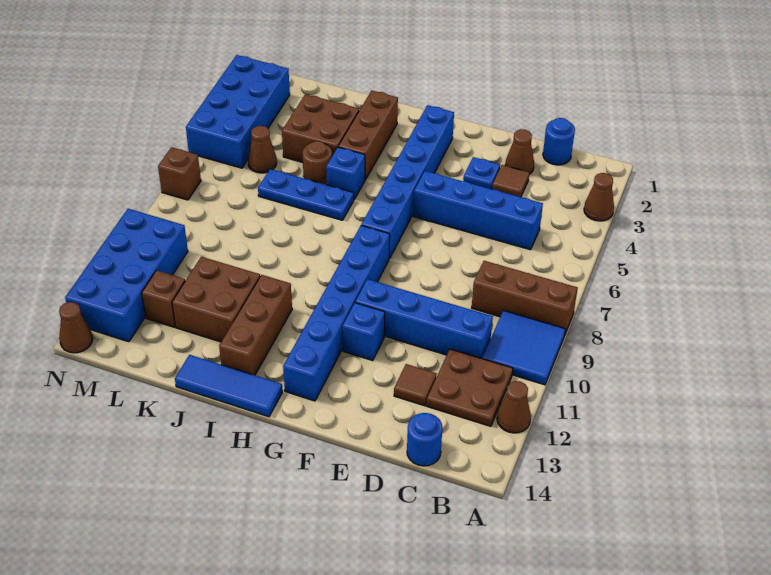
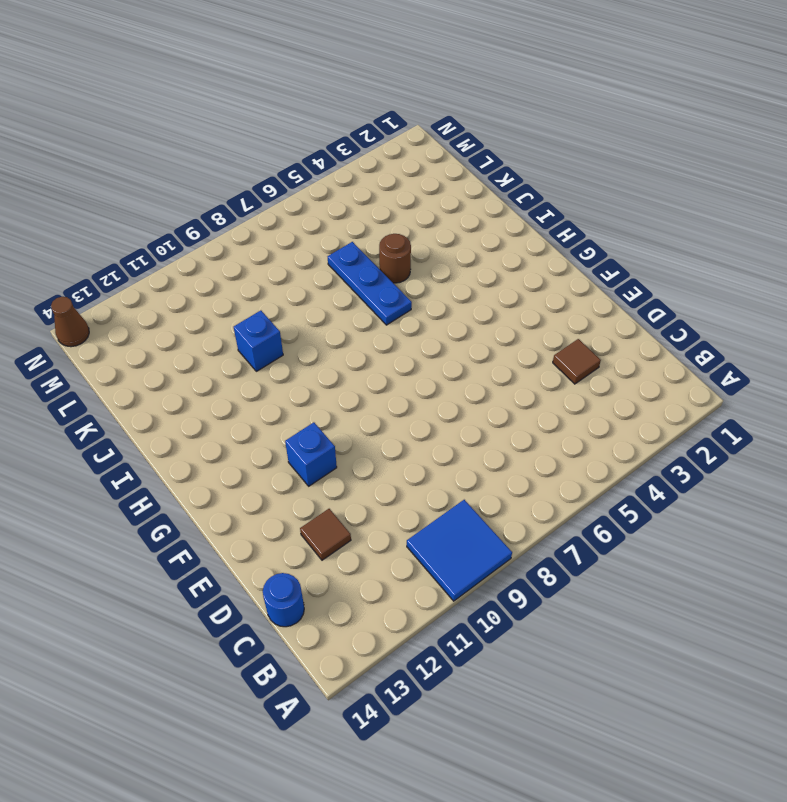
blue brick J10 level 1 -> blue brick I5 level 1
none -> brown cone A3 level 1
none -> brown brick A8:C8 level 1
none -> brown cone A12 level 1
none -> brown plate B11:C12 level 1

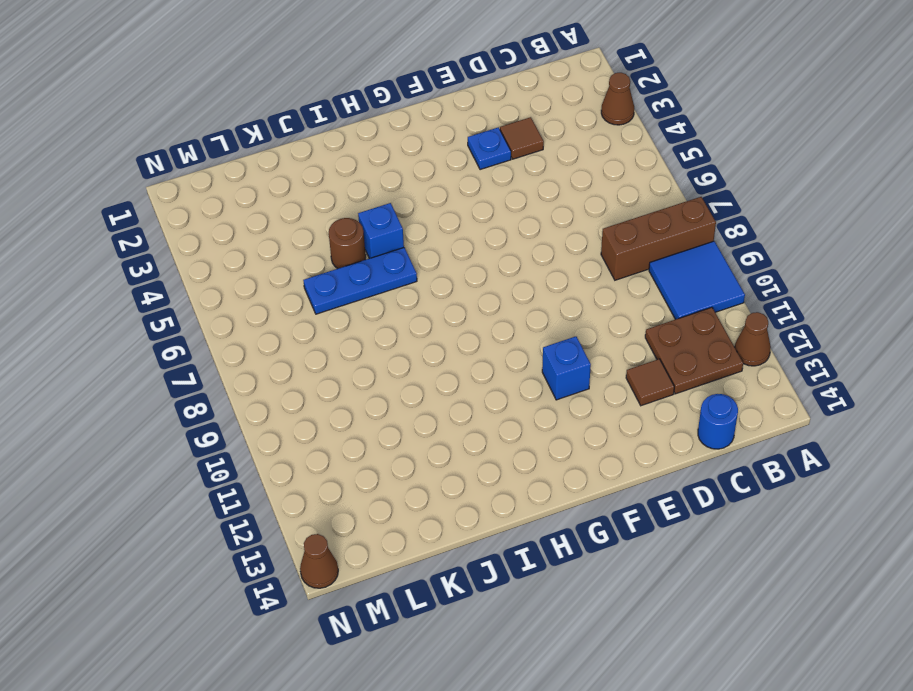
none -> blue round brick C1 level 1
none -> blue brick C5:F5 level 1
none -> blue brick C10:F10 level 1
none -> brown cone D2 level 1

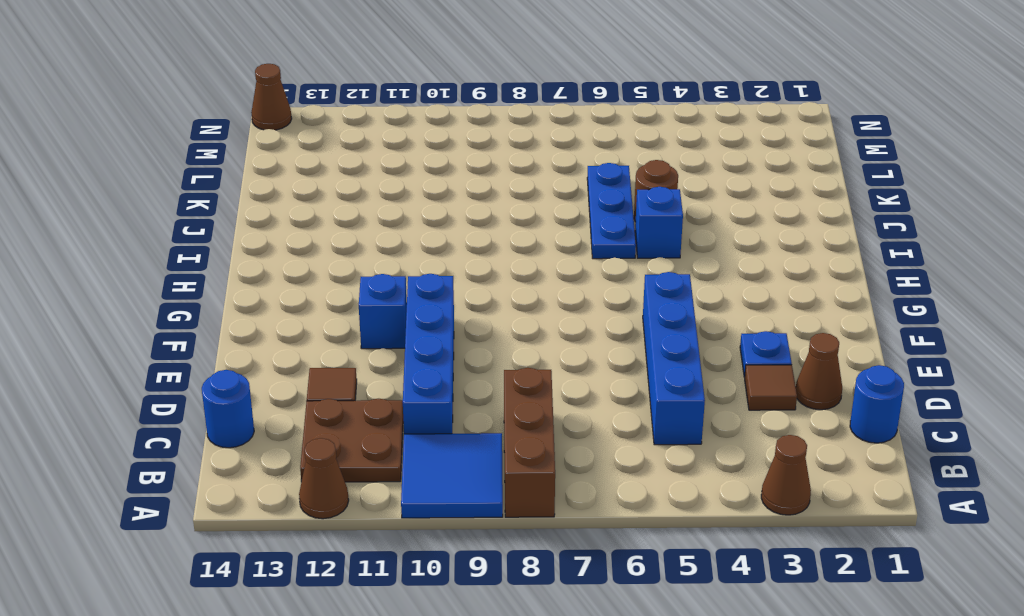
none -> blue brick G2:G7 level 1
none -> blue brick G8:G13 level 1
none -> blue tile H14:J14 level 1
none -> brown brick I2:I4 level 1

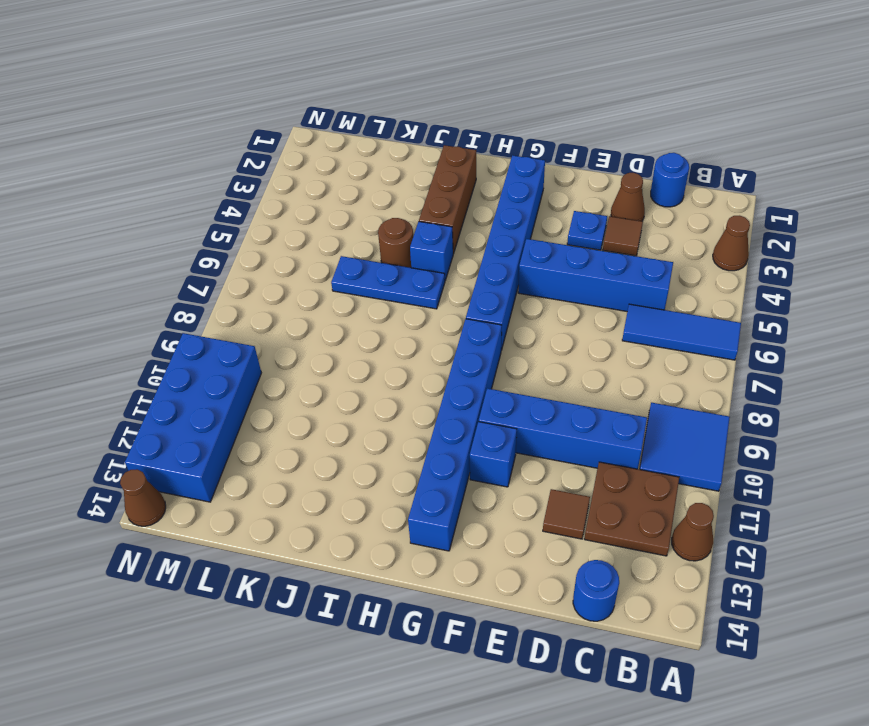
blue tile A6:C6 level 1 -> blue tile H14:J14 level 1
none -> brown brick A8:C8 level 1
none -> brown brick I11:I13 level 1
none -> brown brick J3:K4 level 1
none -> brown brick J11:K12 level 1

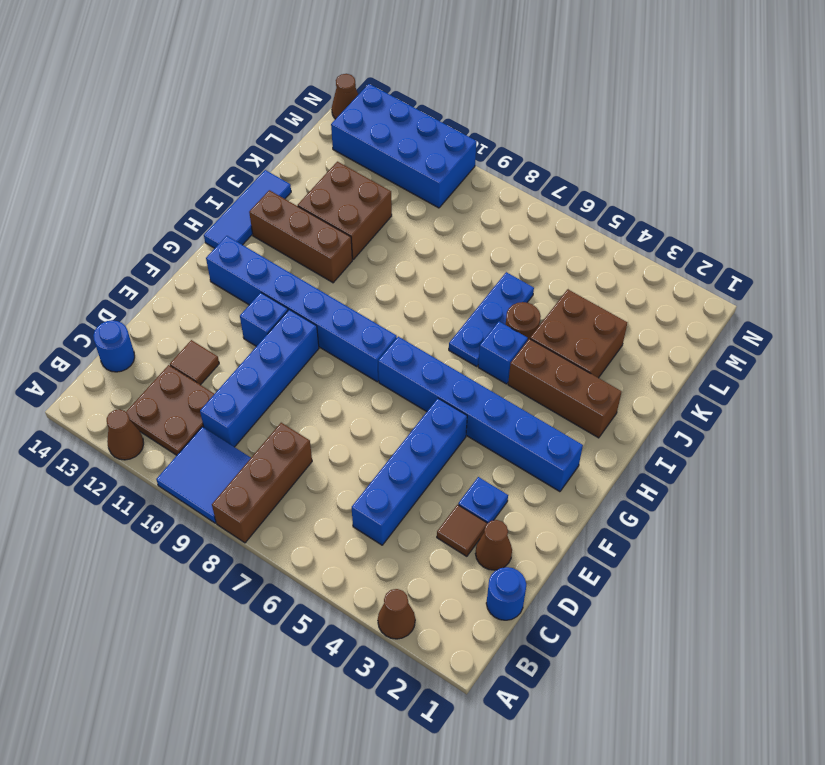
none -> brown cone L5 level 1
none -> brown brick L12 level 1
none -> blue brick M2:N5 level 1
none -> brown brick N7 level 1

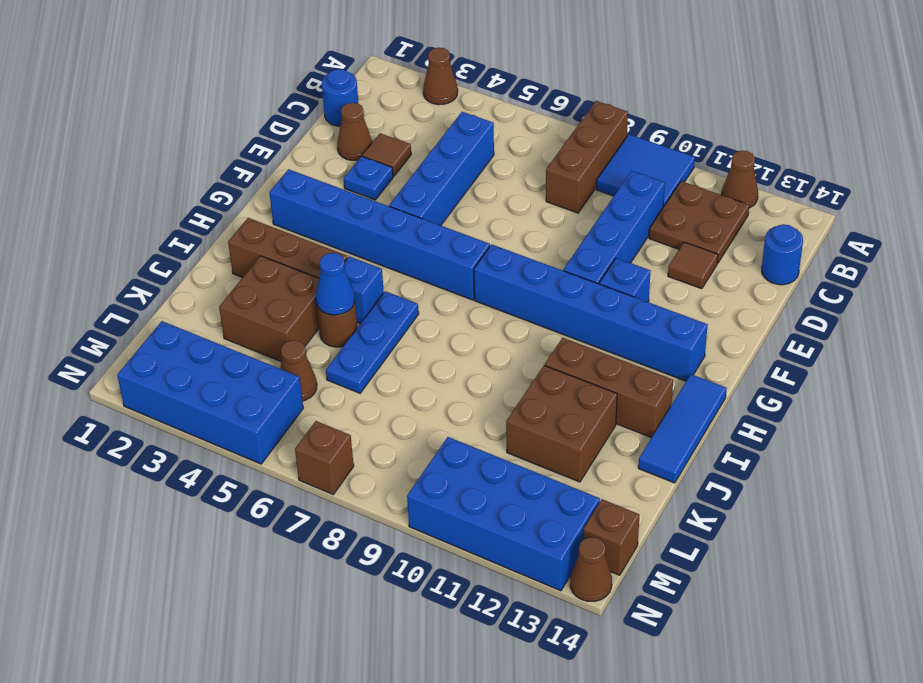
blue cone J5 level 2 -> none
brown brick M14 level 1 -> brown brick L12 level 1

